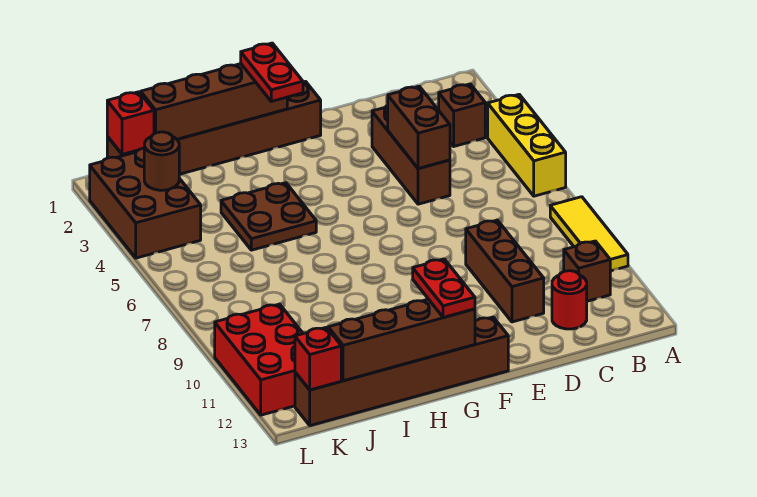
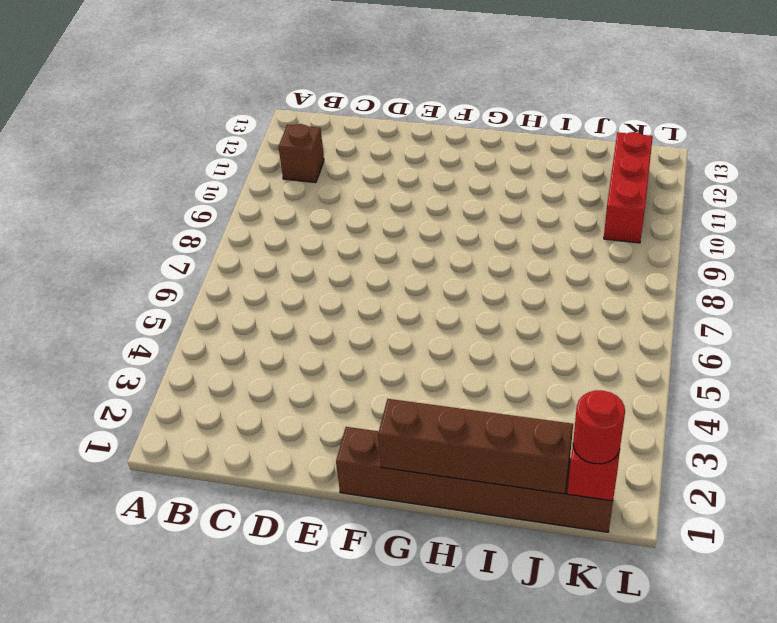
red round brick K1 level 3 -> red round brick C12 level 1
red brick K10:K12 level 1 -> red brick K10:L12 level 1
none -> yellow brick A4:A6 level 1
none -> yellow tile A8:A10 level 1
none -> brown brick B3 level 1

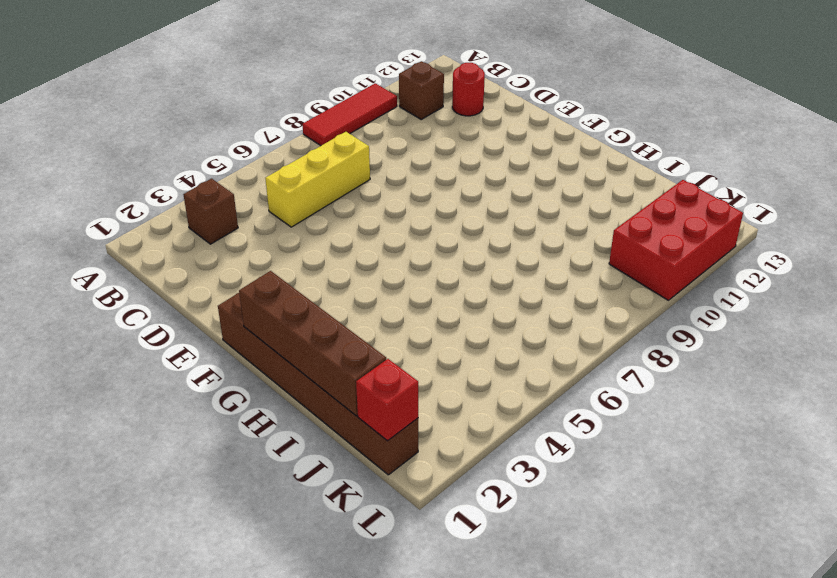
red tile A8:A10 level 1 -> yellow tile A8:A10 level 1
yellow brick C5:C7 level 1 -> yellow brick A4:A6 level 1
none -> brown brick D3:D5 level 1
none -> brown brick D9:D11 level 1
none -> brown brick F13:K13 level 1

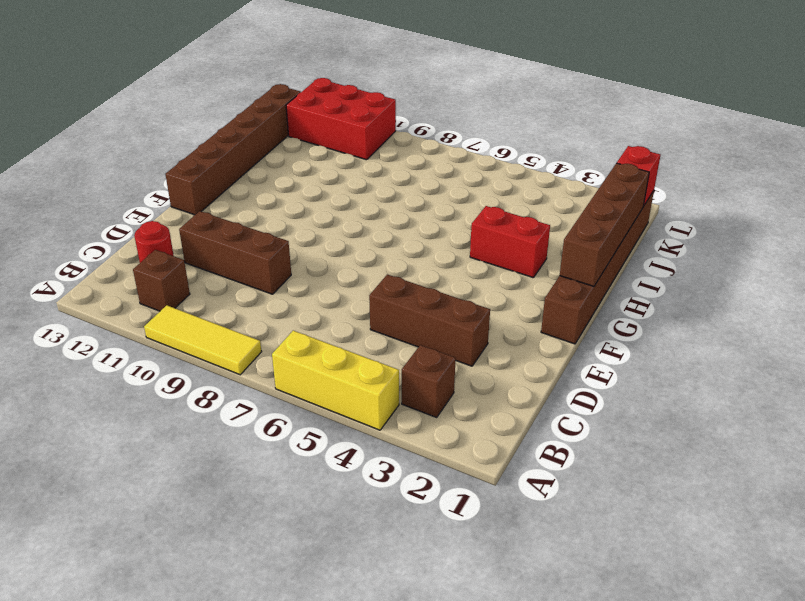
red brick H3:H4 level 1 -> brown plate H4:I5 level 1
none -> brown brick K2:L4 level 1
none -> brown brick D4:D5 level 2
none -> brown brick G13:J13 level 2

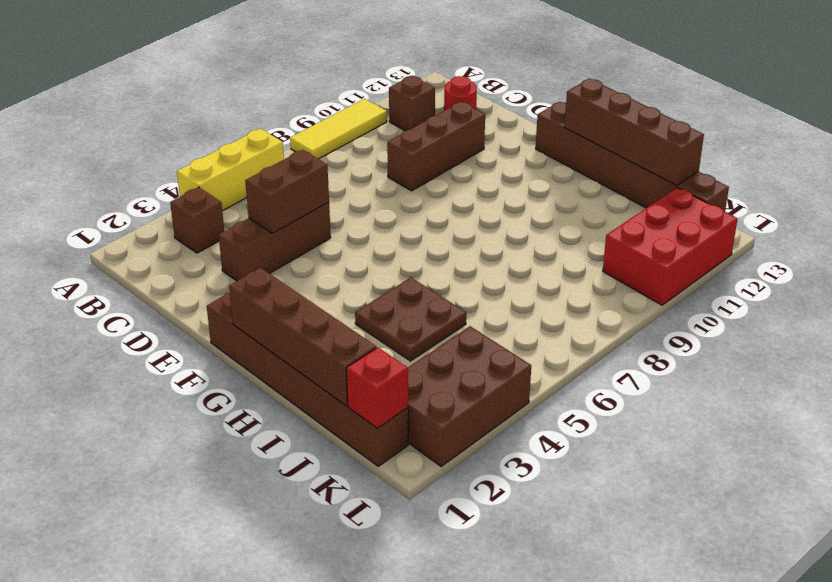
none -> brown round brick K3 level 2
none -> red brick K13 level 2
none -> red plate G1:G2 level 3

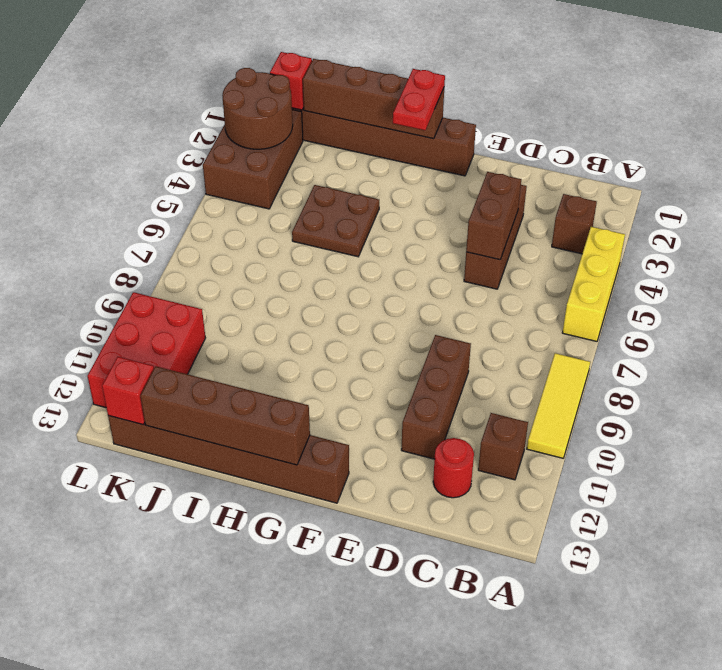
brown round brick K2:L3 level 2 -> brown round brick K3 level 2
none -> red plate G12:G13 level 3

